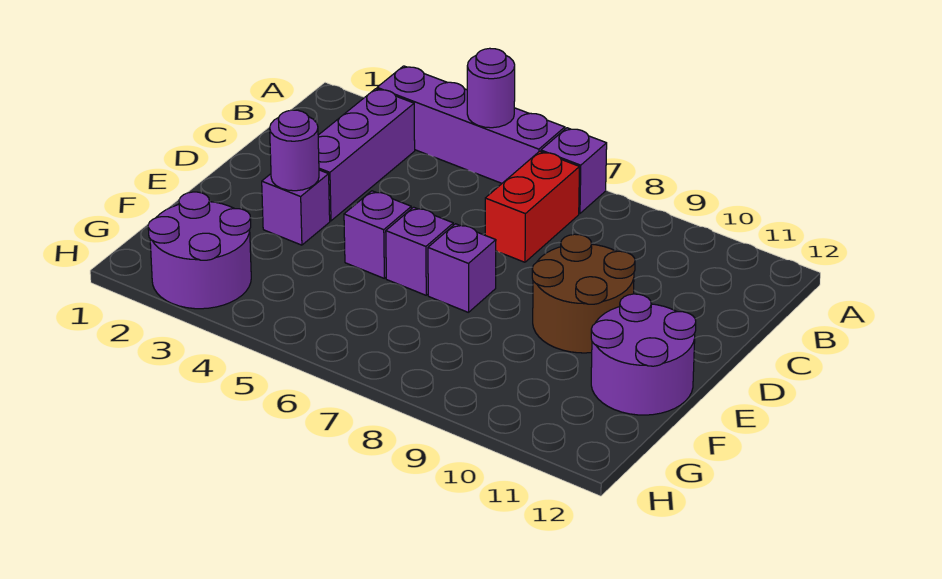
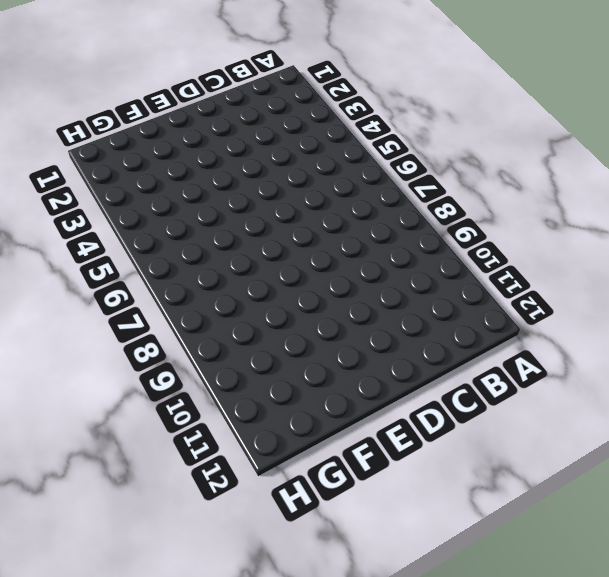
none -> purple brick A3:A6 level 1
none -> purple brick A7 level 1
none -> purple brick B3:D3 level 1

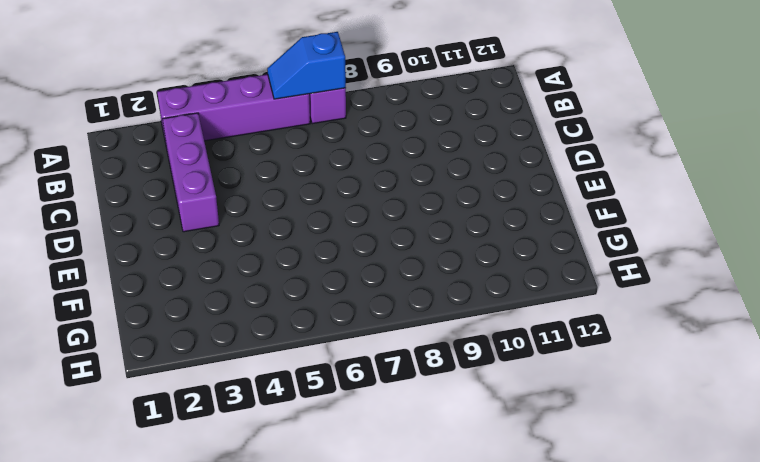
blue slope A6:A7 level 2 top 7 -> none
none -> red brick B7:C7 level 1
none -> brown round brick D9:E10 level 1
none -> purple brick E3 level 1

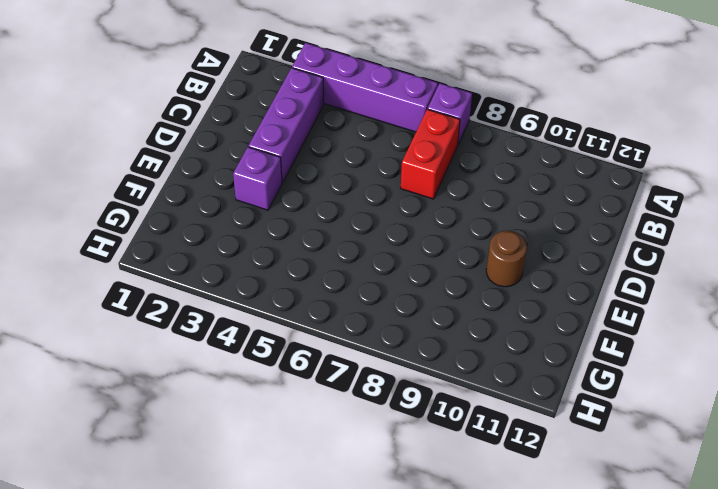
brown round brick E10 level 1 -> brown round brick D9:E10 level 1
none -> purple brick E5 level 1
none -> purple brick E6 level 1
none -> purple brick E7 level 1

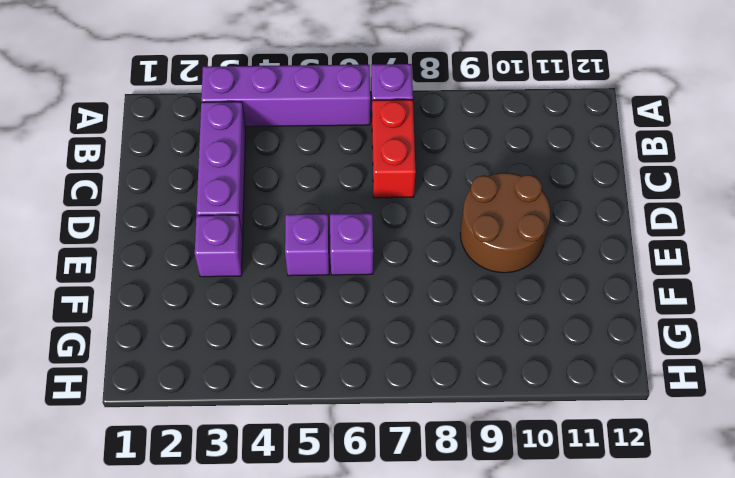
none -> purple brick E7 level 1
none -> purple round brick E11:F12 level 1
none -> purple round brick G2:H3 level 1

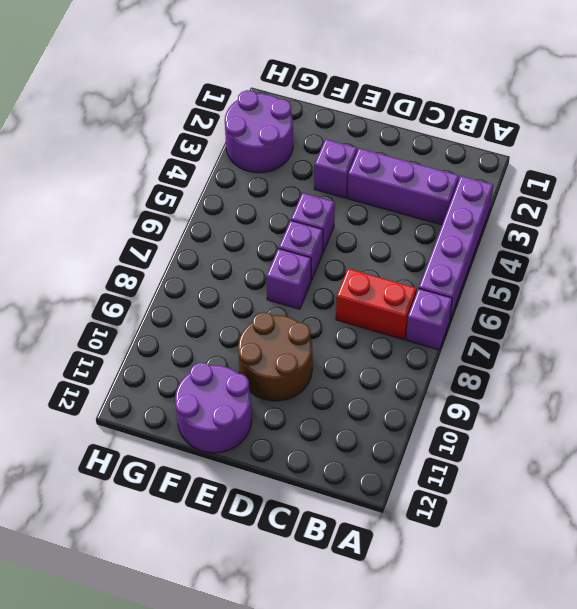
none -> purple round brick A5 level 2
none -> purple round brick E3 level 2

